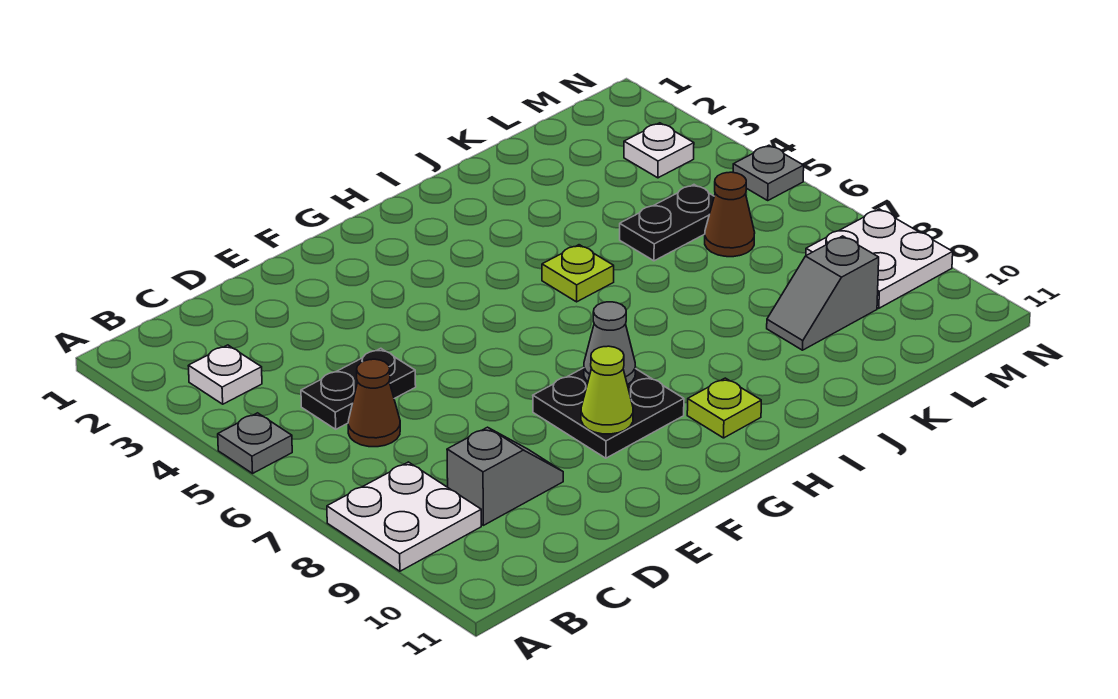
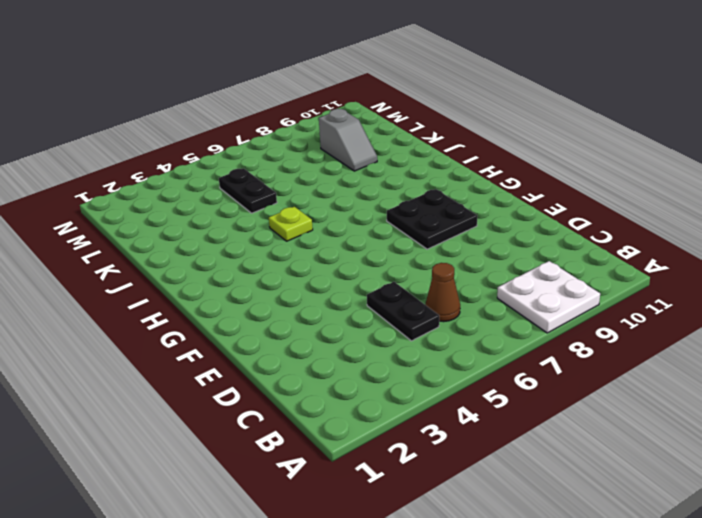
none -> grey plate A5 level 1
none -> white plate B3 level 1
none -> grey slope C9:D9 level 1 top C

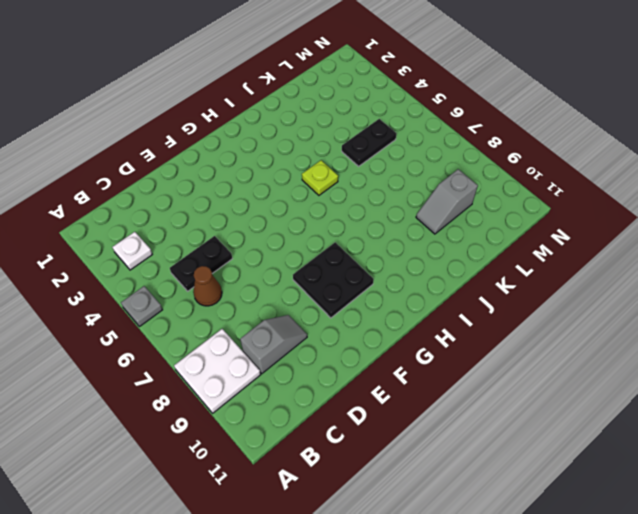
none -> lime plate H10 level 1
none -> brown cone L6 level 1
none -> white plate M3 level 1

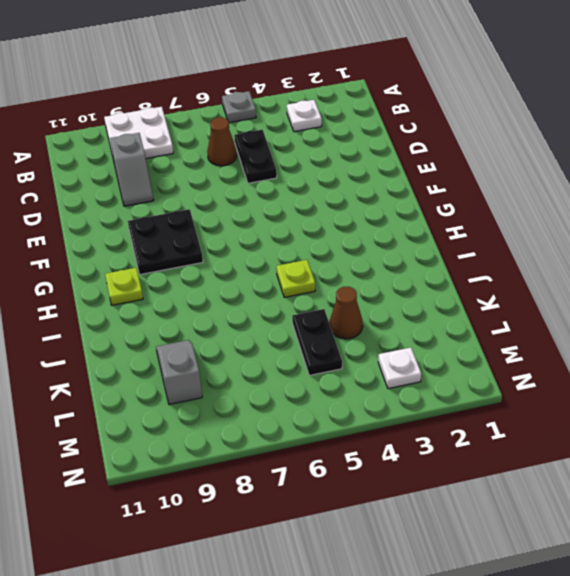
brown cone K4 level 1 -> brown cone L6 level 1
none -> white plate M8:N9 level 1
none -> grey plate N5 level 1
none -> lime cone F9 level 2

